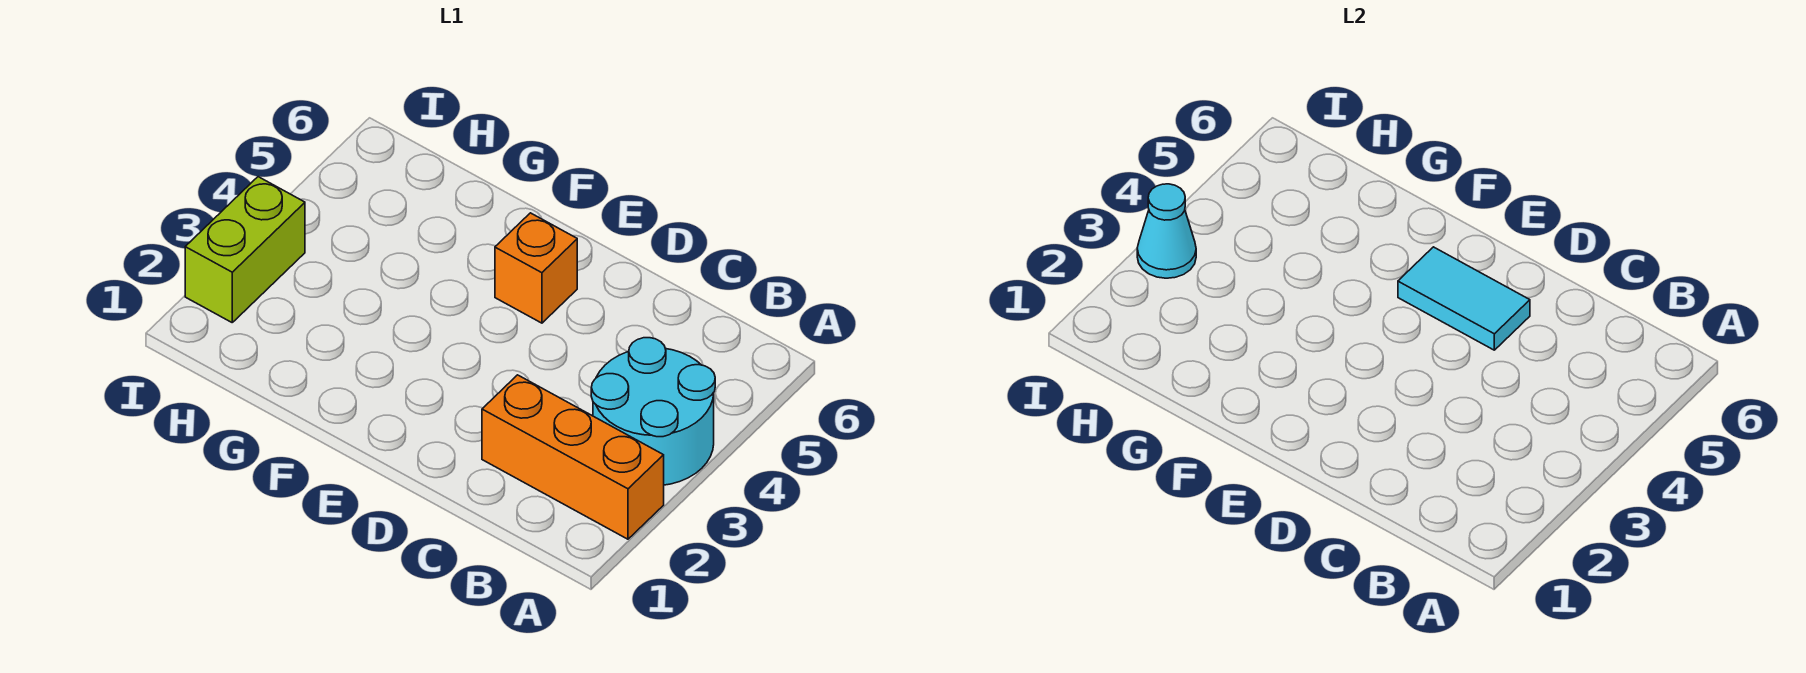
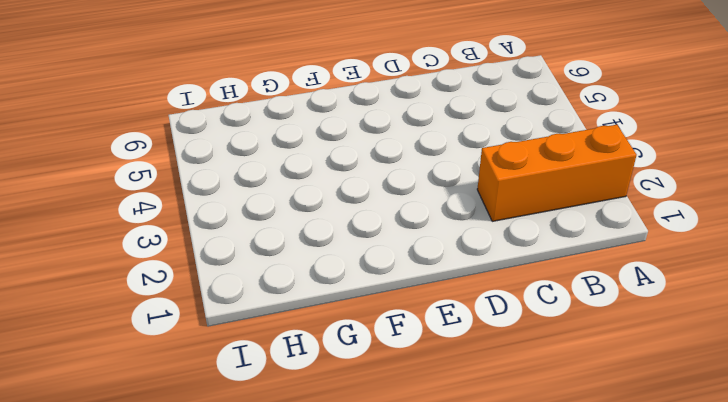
none -> cyan round brick A3:B4 level 1
none -> orange brick E5 level 1

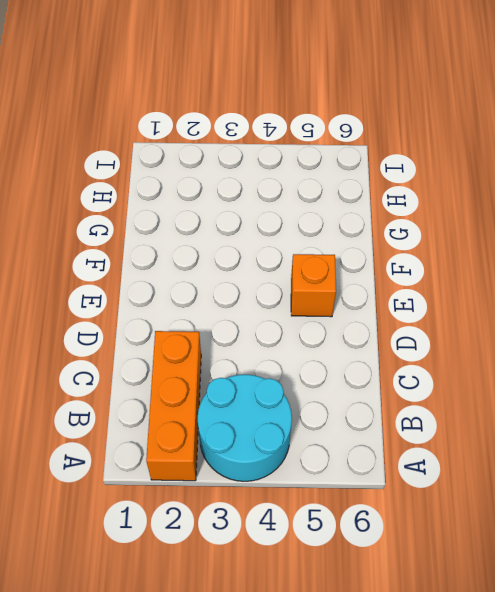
none -> lime brick I2:I3 level 1
none -> cyan tile D5:E5 level 2

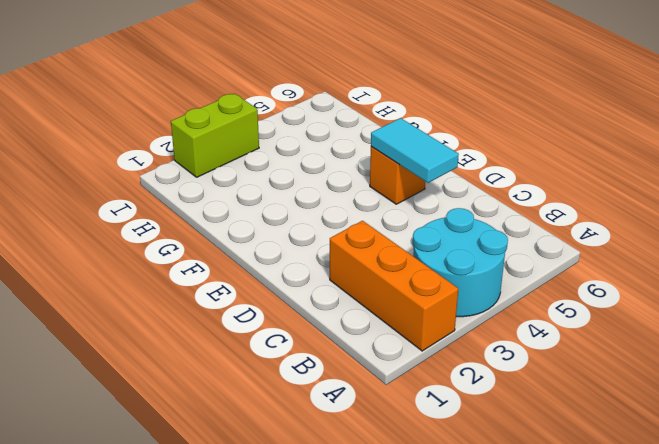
none -> cyan cone I3 level 2

